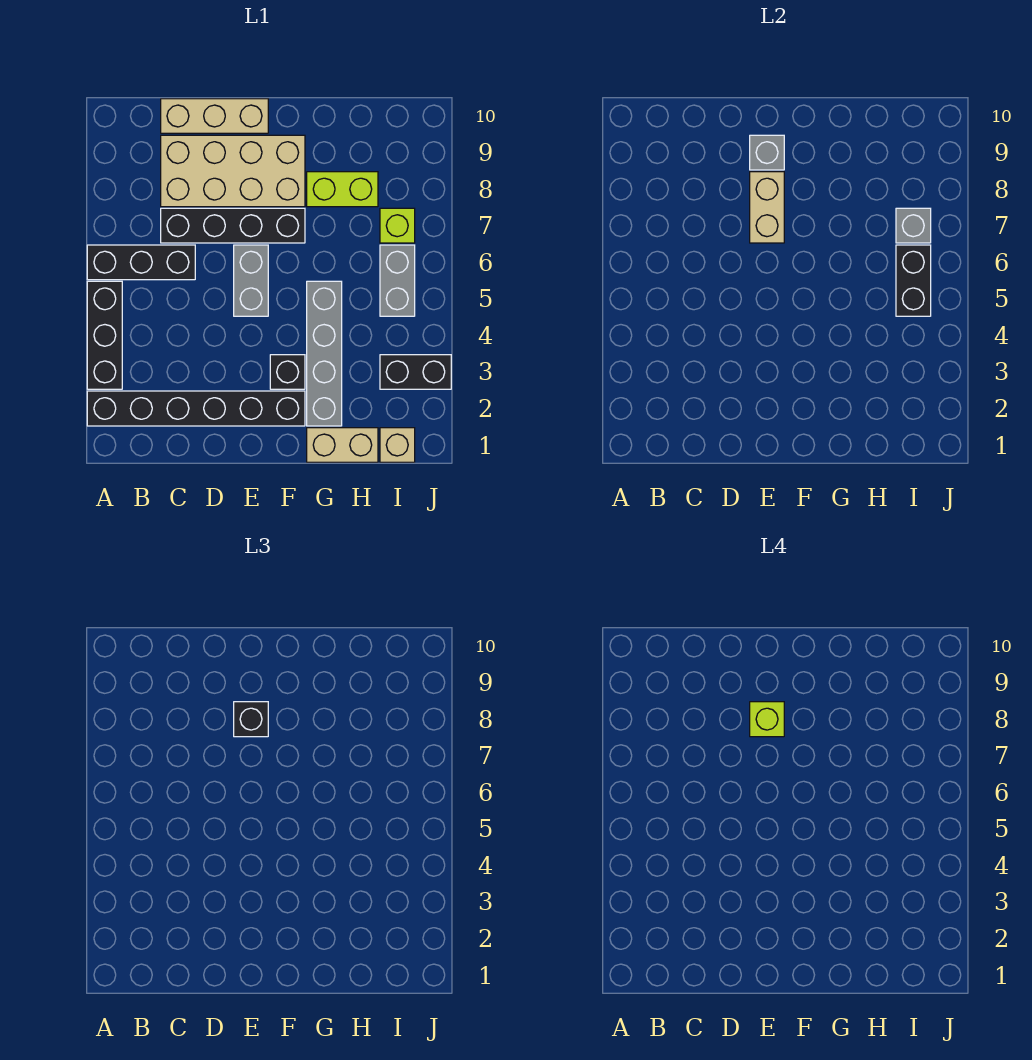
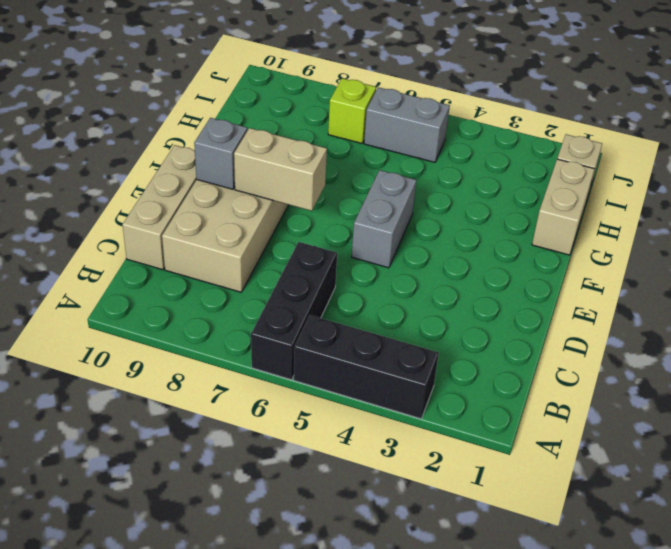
grey brick E5:F5 level 1 -> grey brick E5:E6 level 1
none -> black brick A2:F2 level 1
none -> black brick C7:F7 level 1
none -> black brick F3 level 1

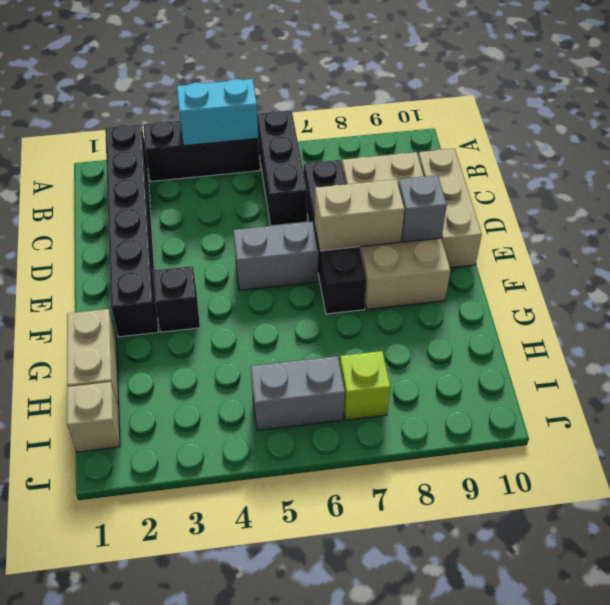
cyan brick A4:A5 level 2 -> none
none -> grey brick G2:G5 level 1
none -> lime brick G8:H8 level 1
none -> black brick I3:J3 level 1

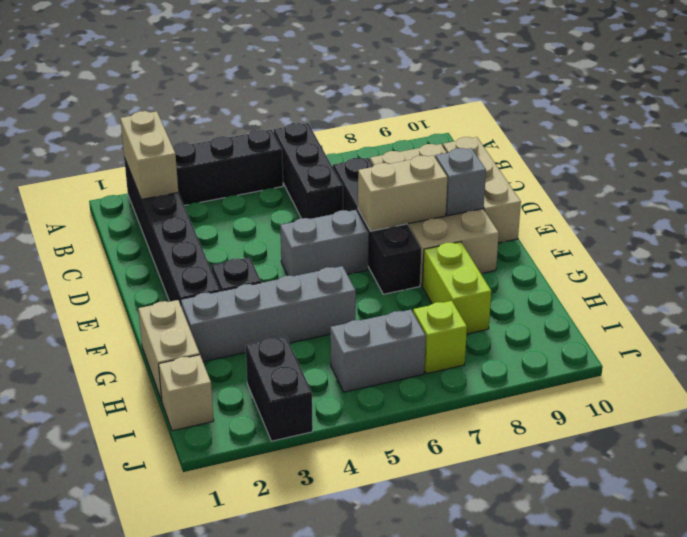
tan brick A2:B2 level 2 -> none
none -> black brick I5:I6 level 2
none -> grey brick I7 level 2
none -> black brick E8 level 3

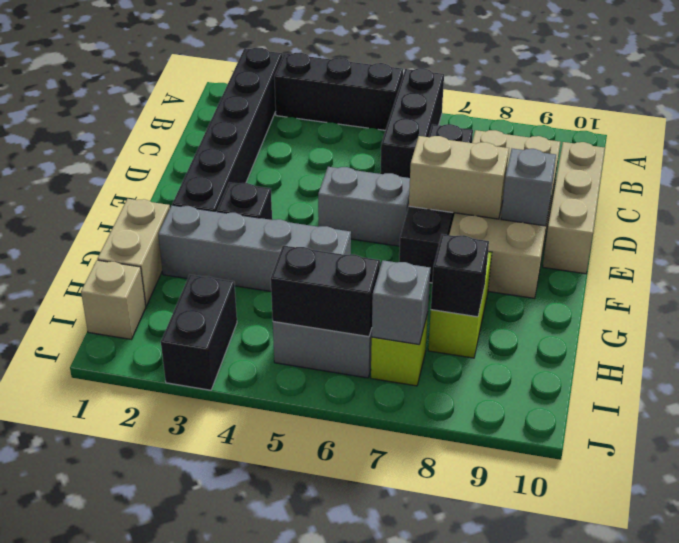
black brick H8 level 2 -> black brick E8 level 3
none -> lime brick E8 level 4

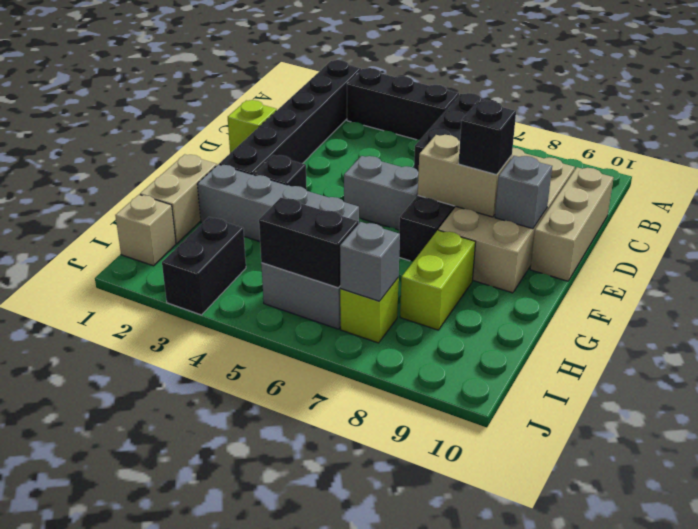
lime brick D1 level 1 -> lime brick E8 level 4

